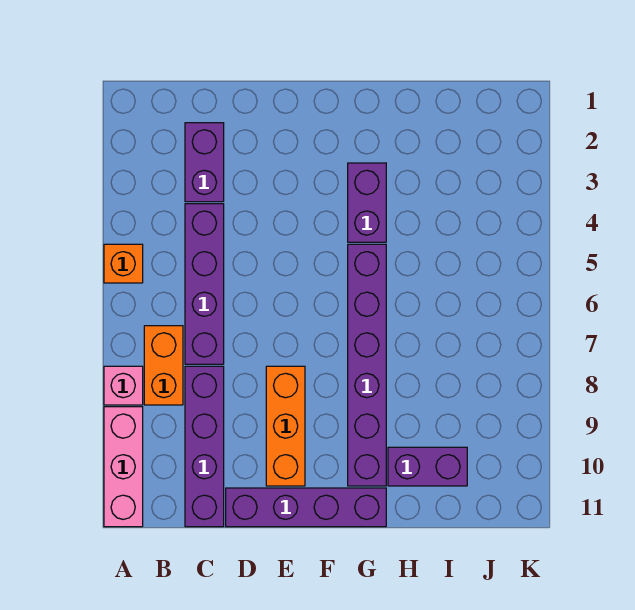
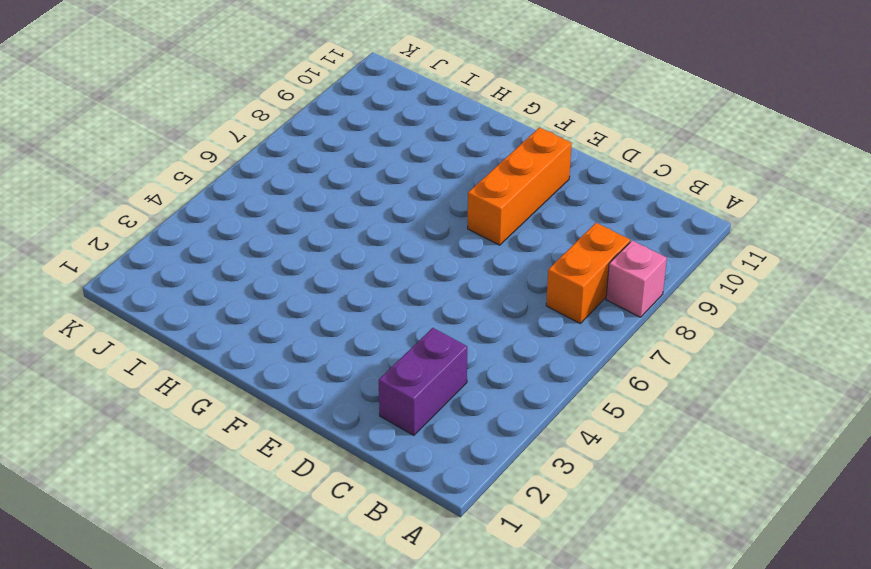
none -> orange brick A5 level 1
none -> pink brick A9:A11 level 1
none -> purple brick C4:C7 level 1

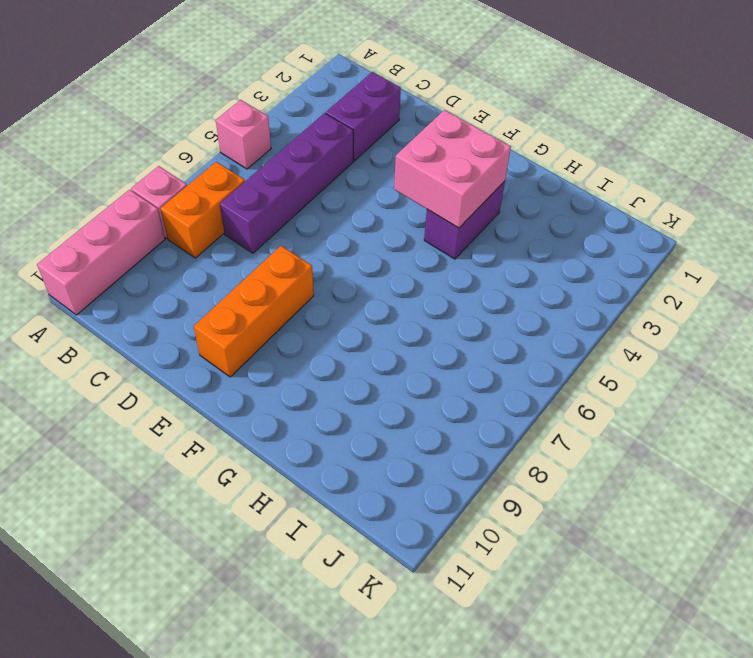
pink brick A5 level 1 -> orange brick A5 level 1
pink brick F3:G4 level 2 -> none
none -> purple brick C8:C11 level 1
none -> purple brick D11:G11 level 1
none -> purple brick G5:G10 level 1

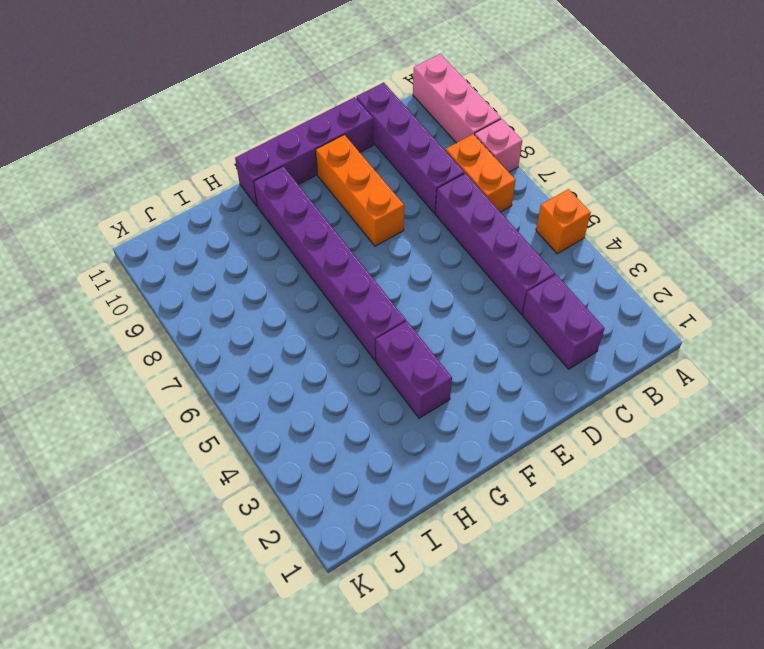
none -> purple brick H10:I10 level 1

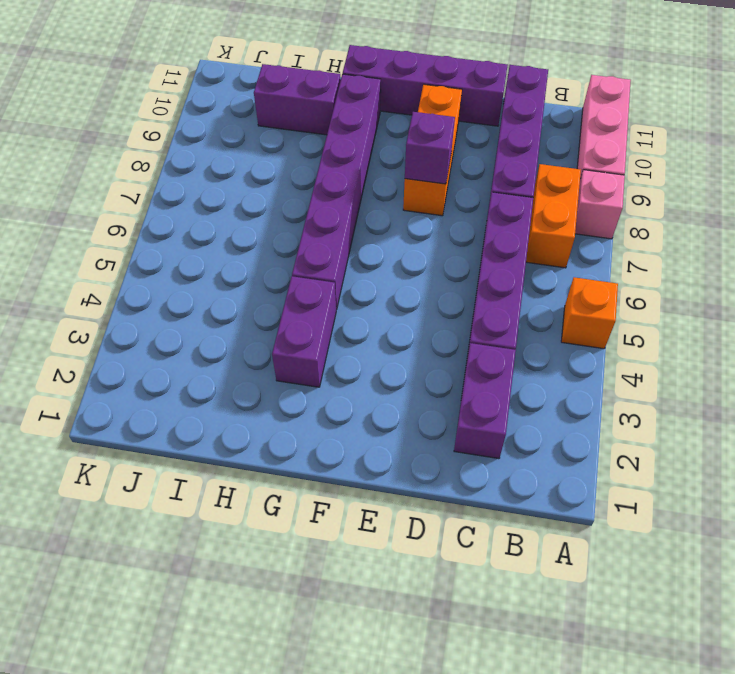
purple brick E8 level 2 -> none

